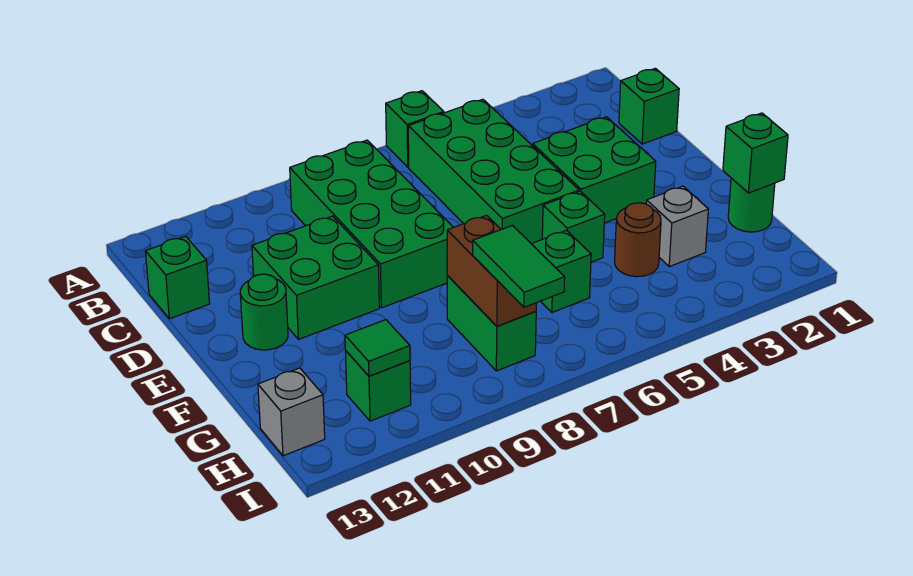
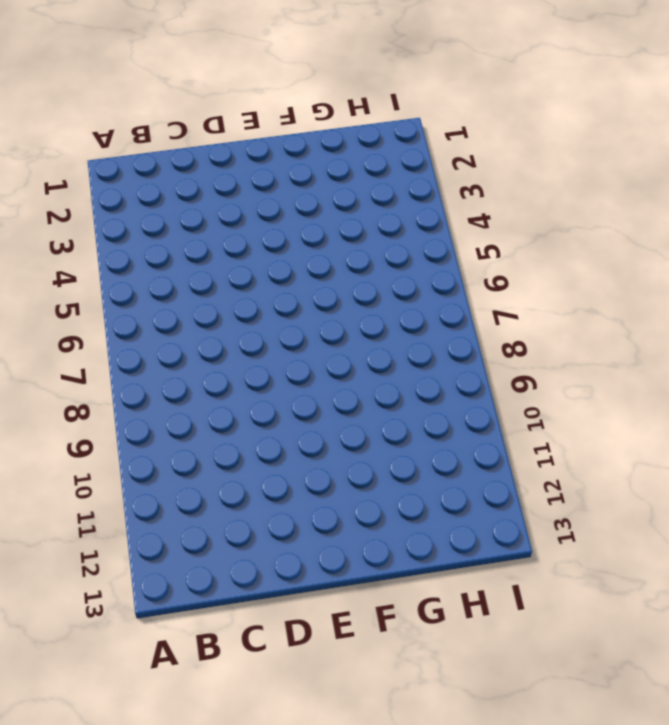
none -> green brick A6 level 1
none -> green brick B5:E6 level 1
none -> green brick B8:E9 level 1

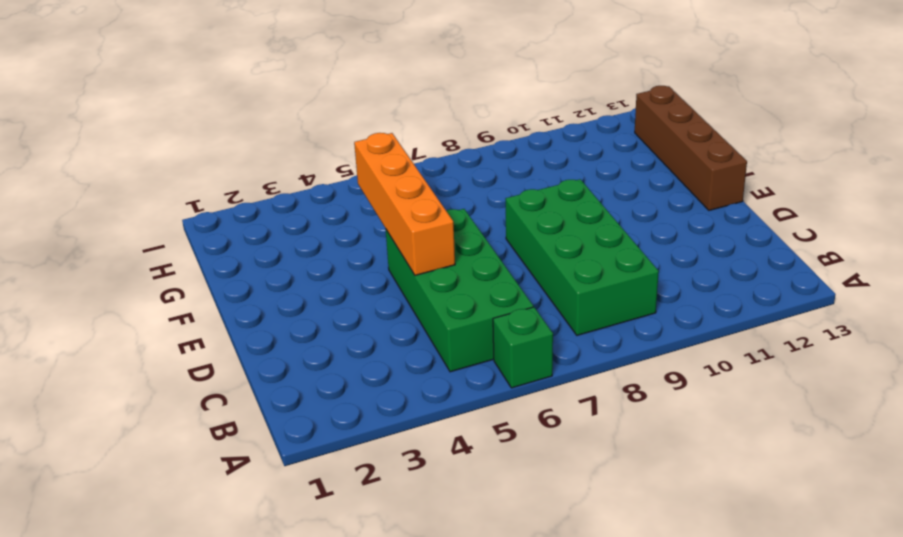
orange brick D5:G5 level 2 -> none
brown brick E13:H13 level 1 -> grey brick H13 level 1
none -> green brick C1 level 1
none -> green brick C13 level 1
none -> green brick D3:E4 level 1

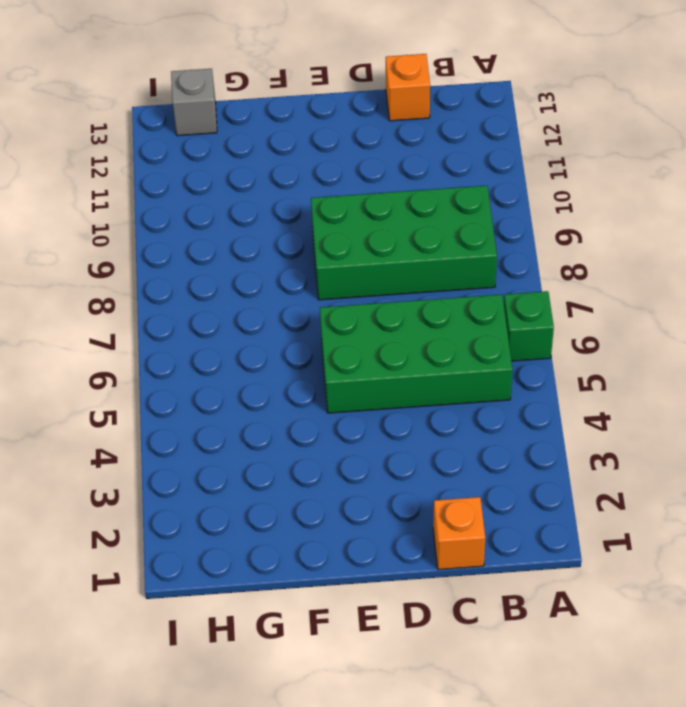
orange brick C1 level 1 -> green brick C1 level 1
orange brick C13 level 1 -> green brick C13 level 1
none -> green brick D3:E4 level 1
none -> green brick D10:E11 level 1
none -> green round brick E12 level 1

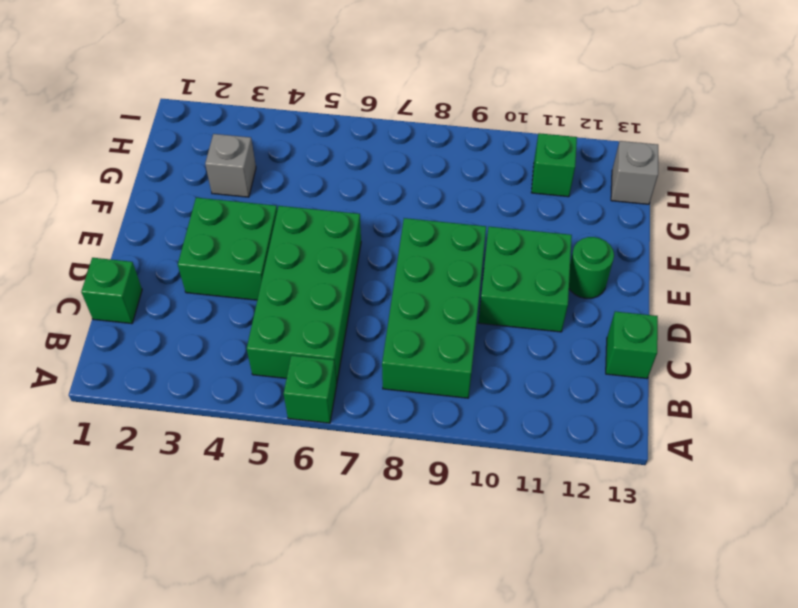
none -> green brick F5 level 1
none -> green round brick G1 level 1
none -> brown round brick G4 level 1

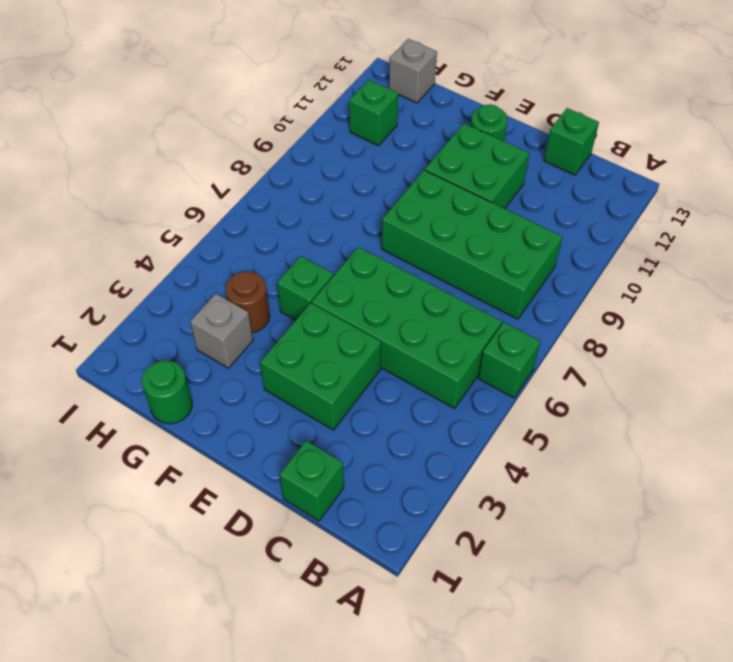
none -> green brick G6 level 1
none -> green brick G8:H8 level 1
none -> green brick G1 level 2

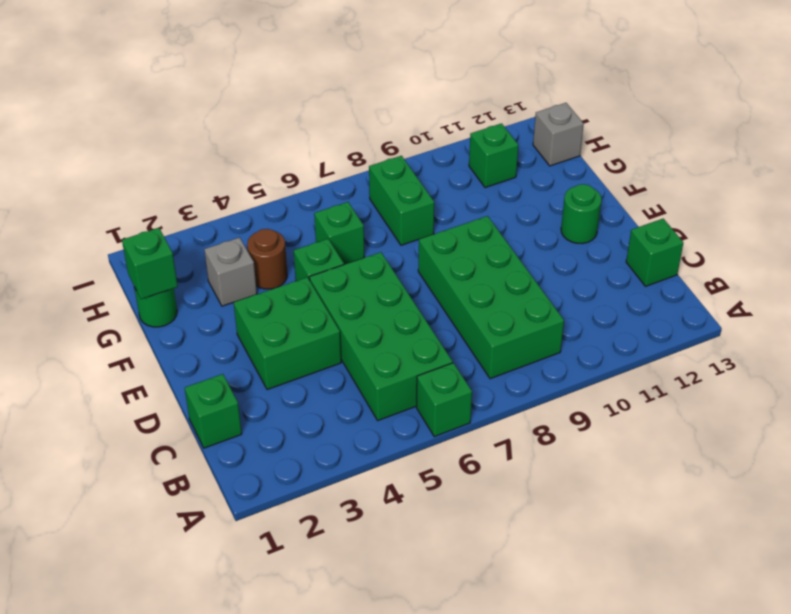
none -> green brick D10:E11 level 1
none -> brown brick G8:H8 level 2
none -> green tile H11 level 2

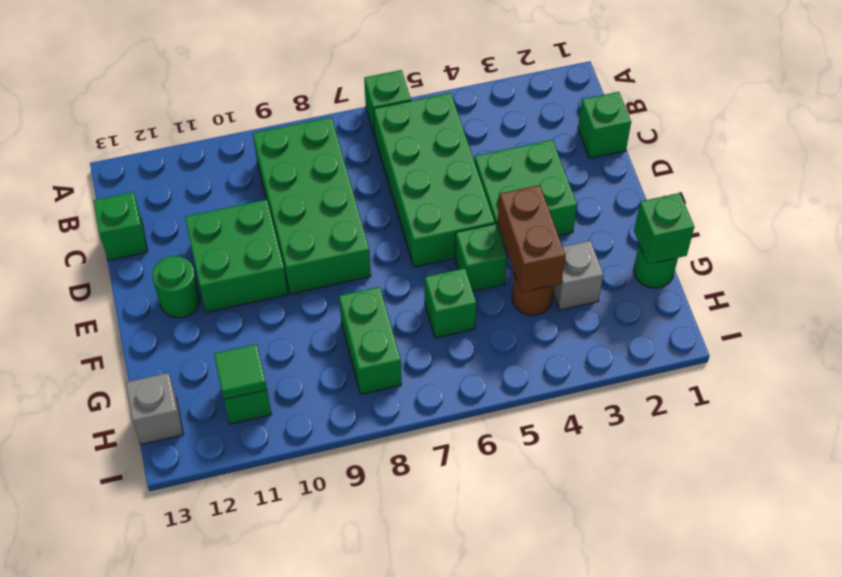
brown brick F4:G4 level 2 -> brown brick G8:H8 level 2
none -> green tile H8:I8 level 3

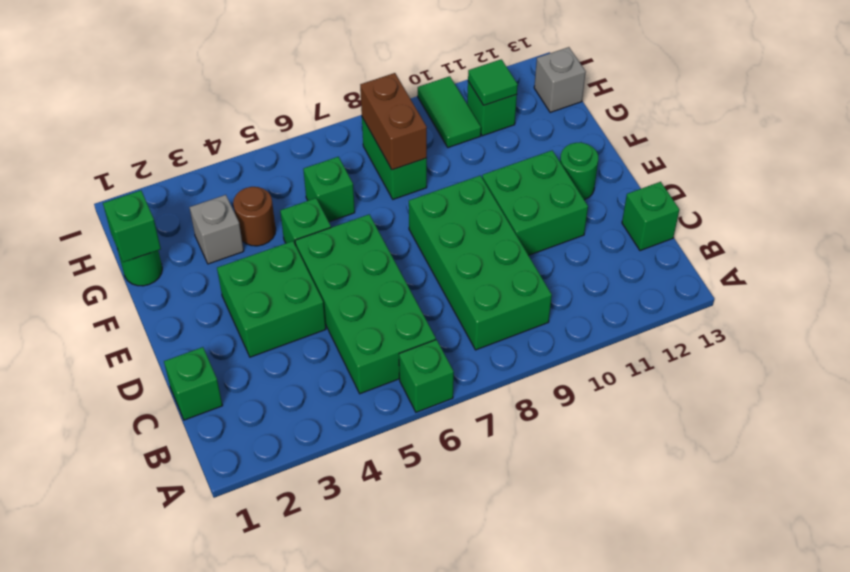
green tile H10:I10 level 1 -> green tile H8:I8 level 3

